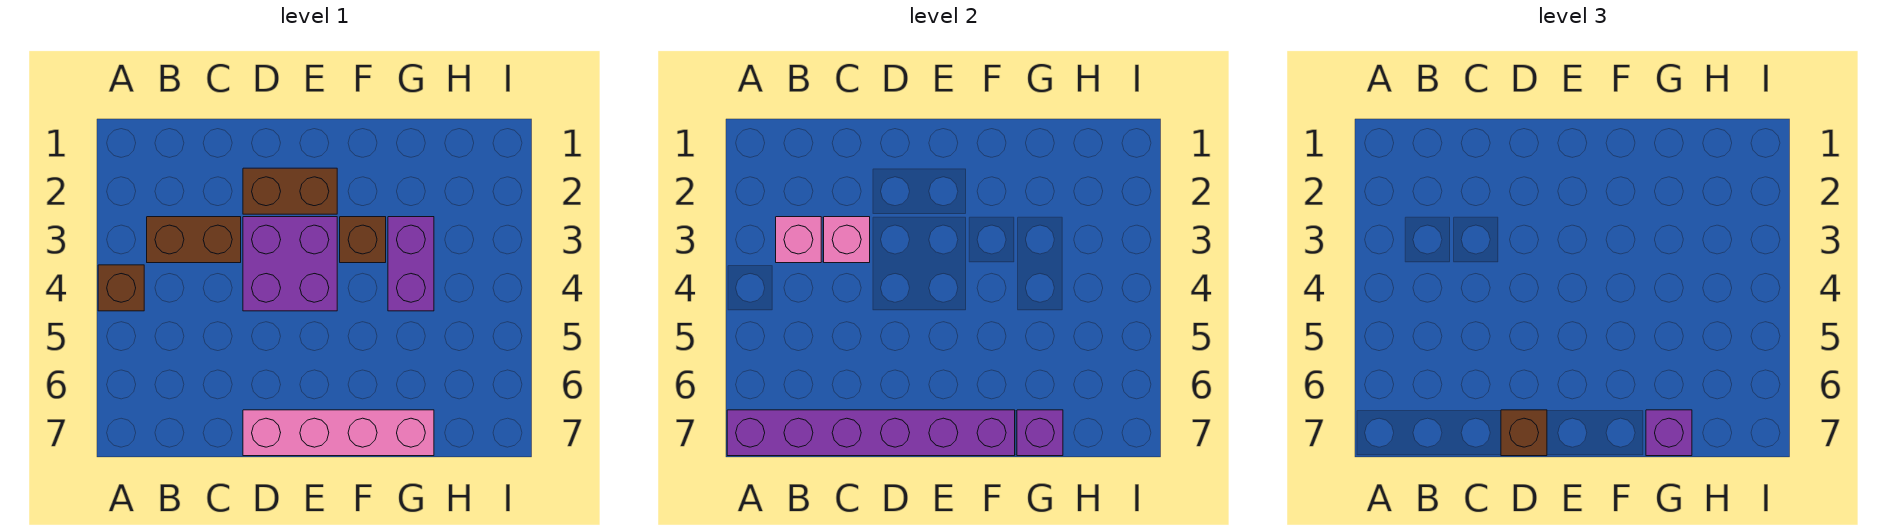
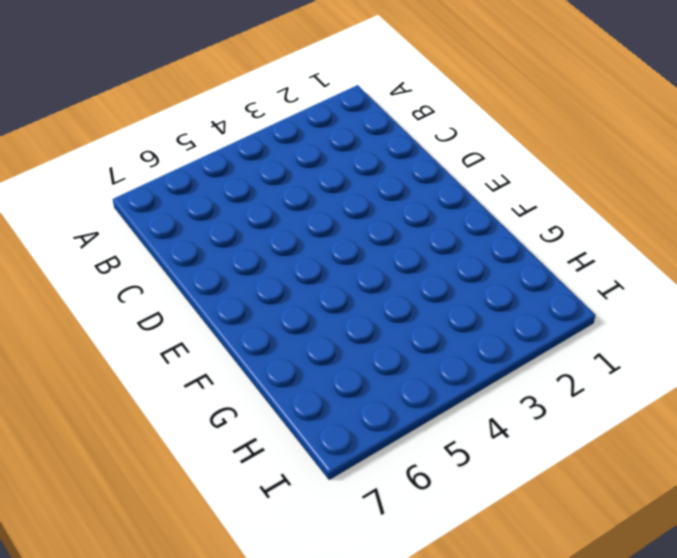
none -> brown brick A4 level 1
none -> brown brick B3:C3 level 1
none -> brown brick D2:E2 level 1

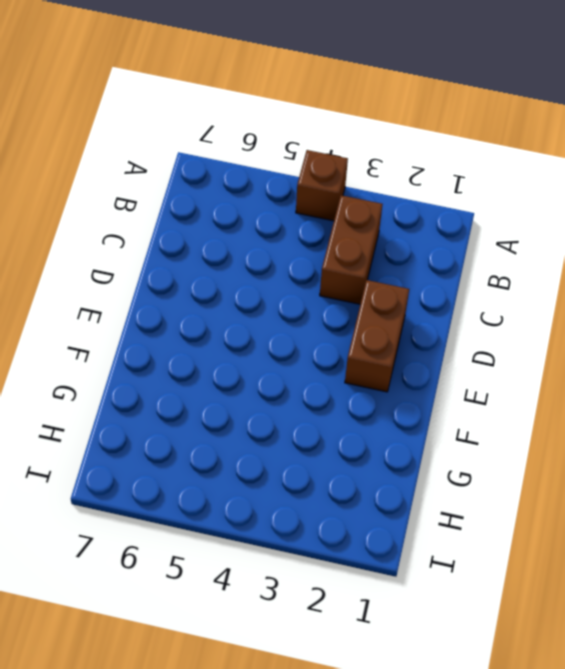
none -> purple brick D3:E4 level 1
none -> pink brick D7:G7 level 1
none -> brown brick F3 level 1

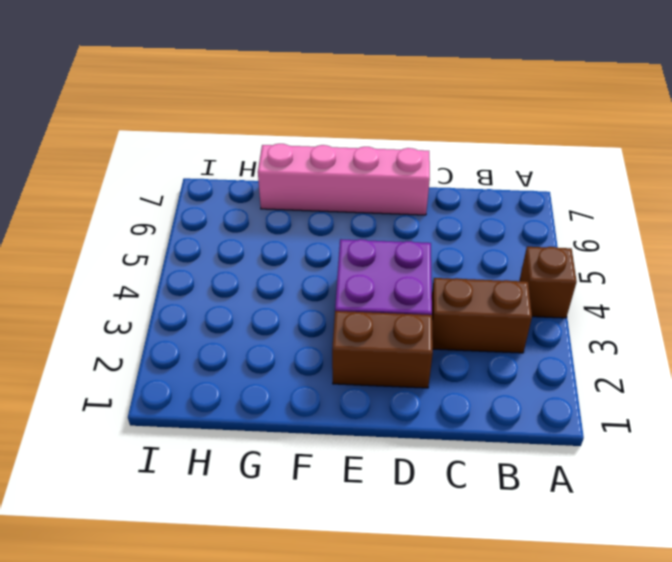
none -> brown brick F3 level 1
none -> purple brick G3:G4 level 1
none -> purple brick A7:F7 level 2

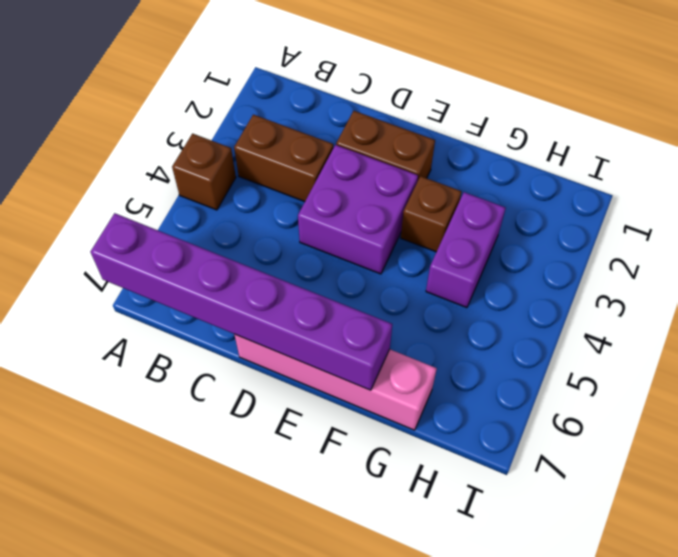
none -> pink brick B3 level 2
none -> pink brick C3 level 2
none -> purple brick G7 level 2

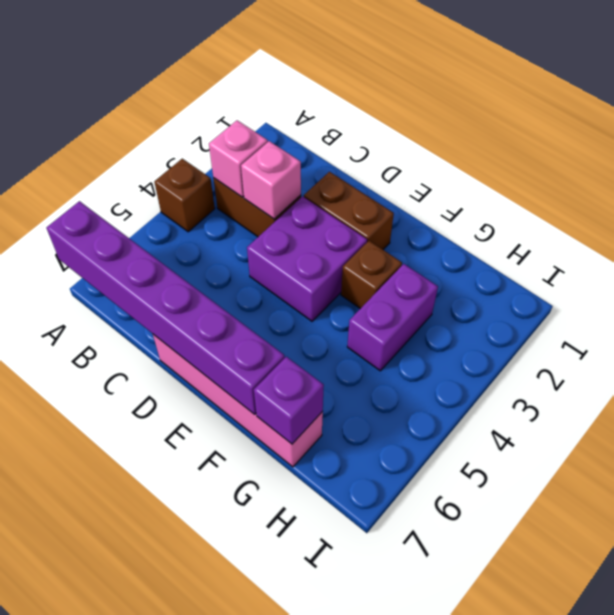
none -> brown brick D7 level 3
none -> purple brick G7 level 3

